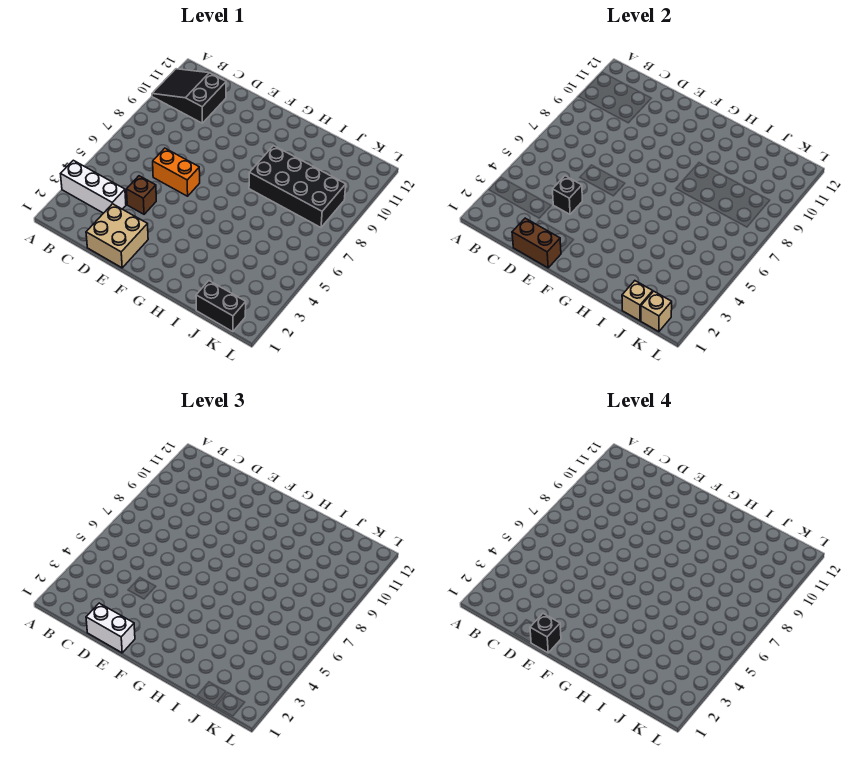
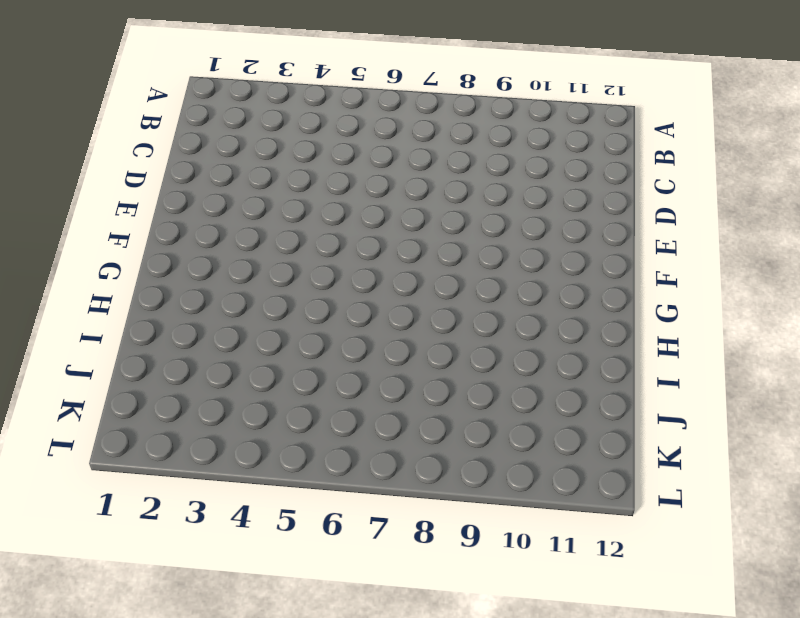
none -> white brick A3:C3 level 1
none -> black slope A10:C11 level 1 top C
none -> tan brick D1:E2 level 1

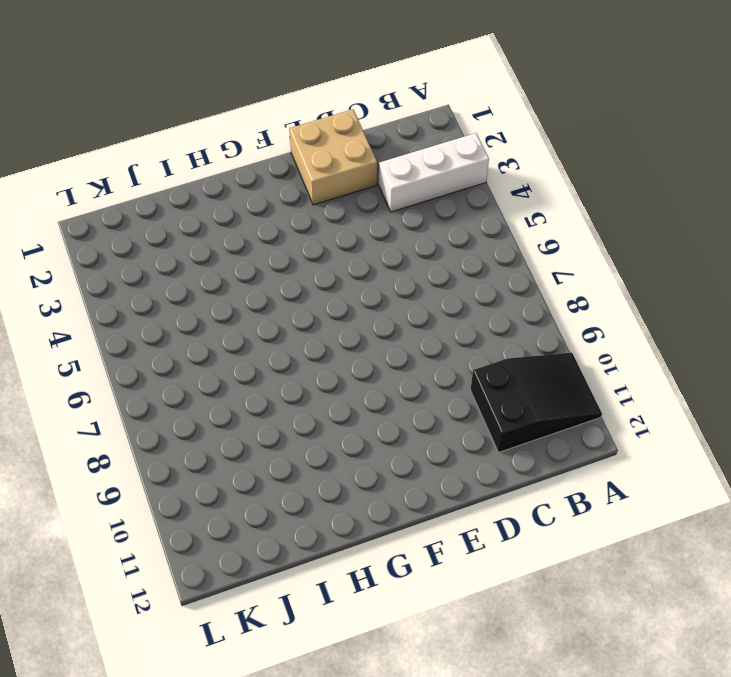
none -> brown brick D4 level 1
none -> orange brick D6:E6 level 1
none -> black brick H8:K9 level 1

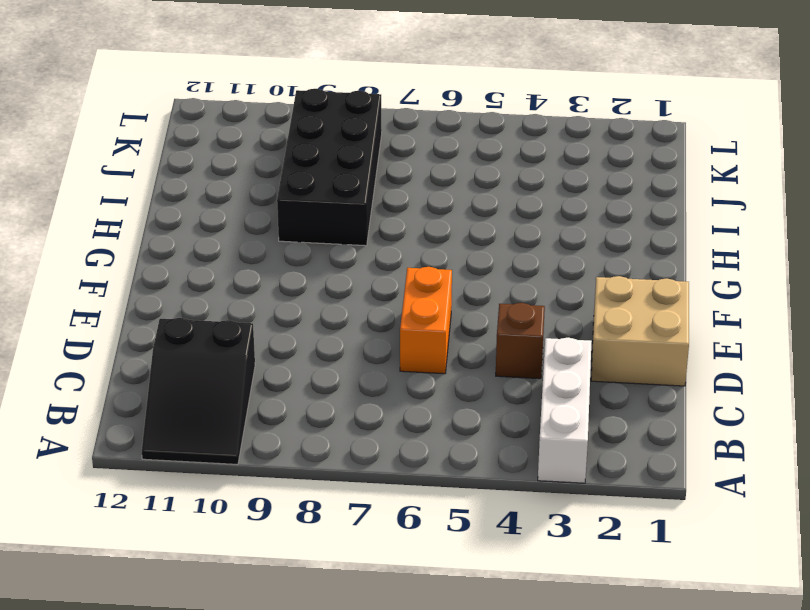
none -> black brick J1:K1 level 1
none -> brown brick D1:E1 level 2
none -> black brick D4 level 2

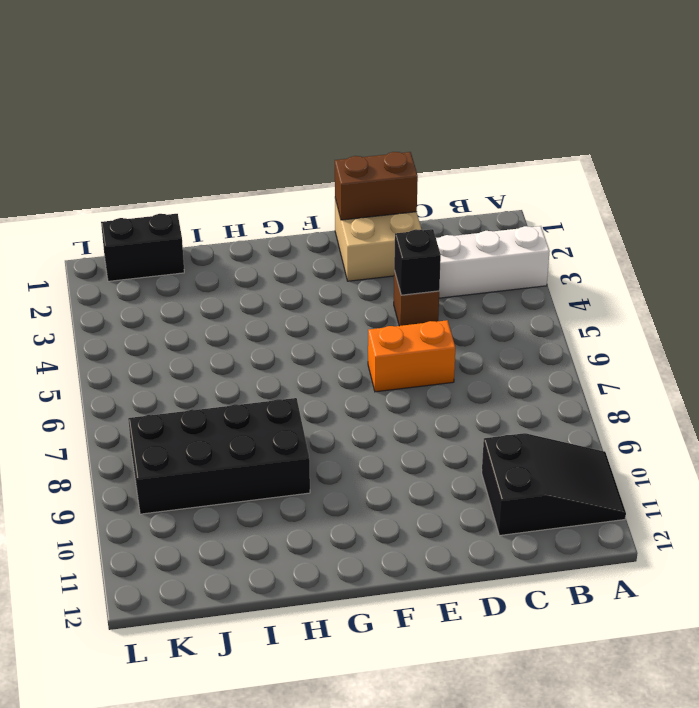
none -> tan brick J1 level 2
none -> tan brick K1 level 2
none -> white brick D1:E1 level 3

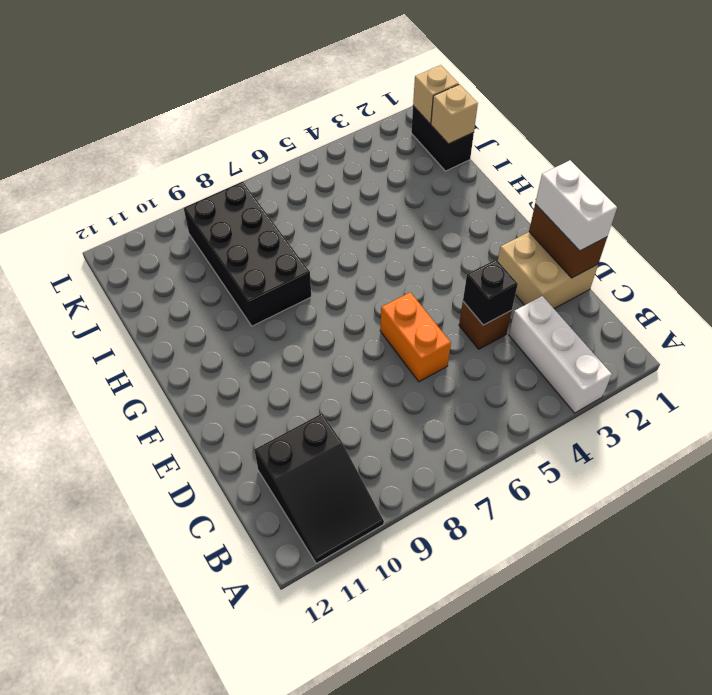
none -> black brick E1 level 4

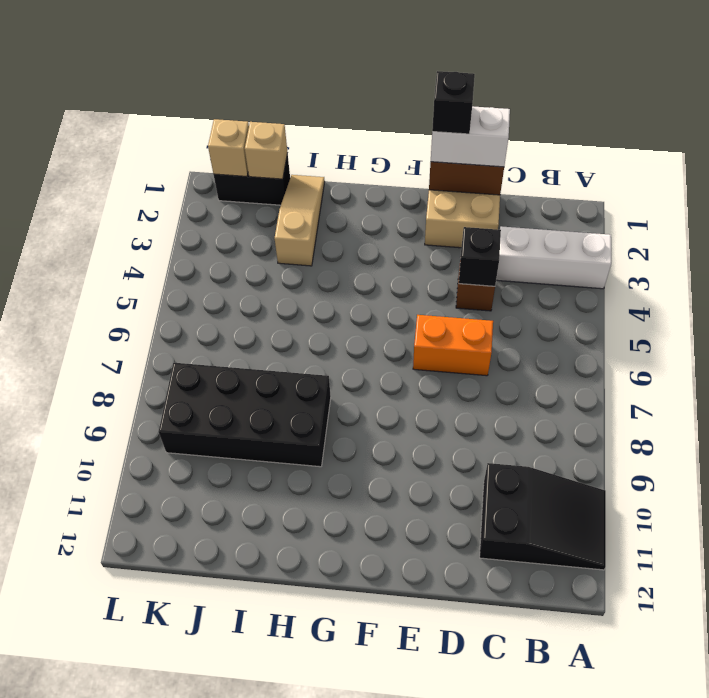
tan slope I1:I3 level 1 top 3 -> none

